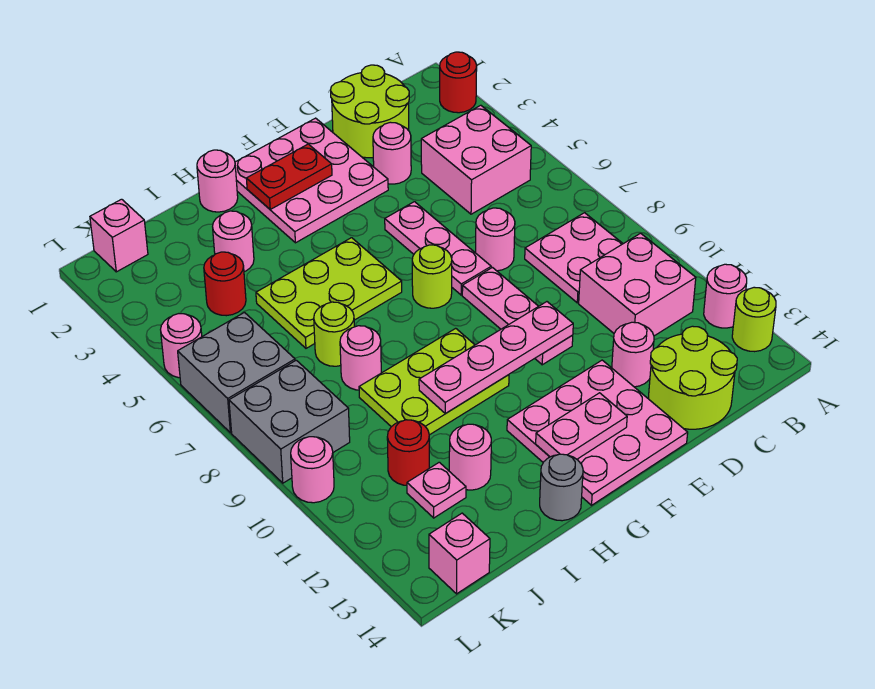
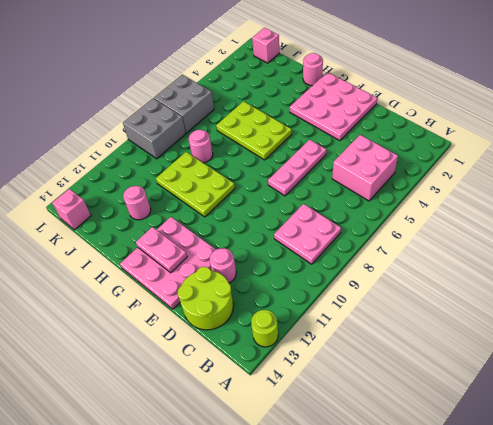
none -> red round brick A2 level 1
none -> pink round brick A12 level 1
none -> pink brick B10:C11 level 1
none -> lime round brick C1:D2 level 1

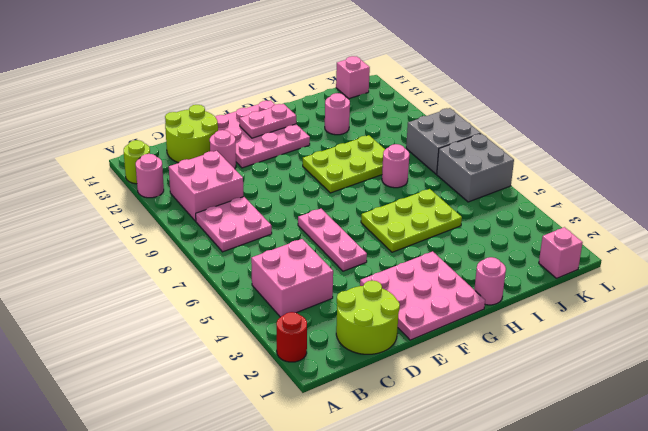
none -> pink round brick D3 level 1
none -> pink round brick D7 level 1
none -> pink plate E8:E10 level 1
none -> lime round brick F7 level 1

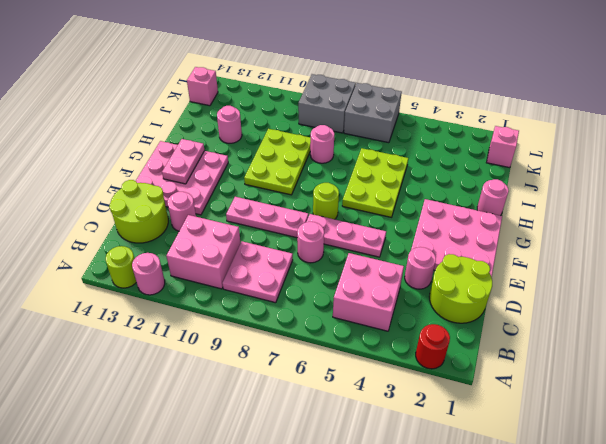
none -> grey round brick H14 level 1
none -> pink round brick I3 level 1
none -> lime round brick I7 level 1
none -> red round brick J4 level 1

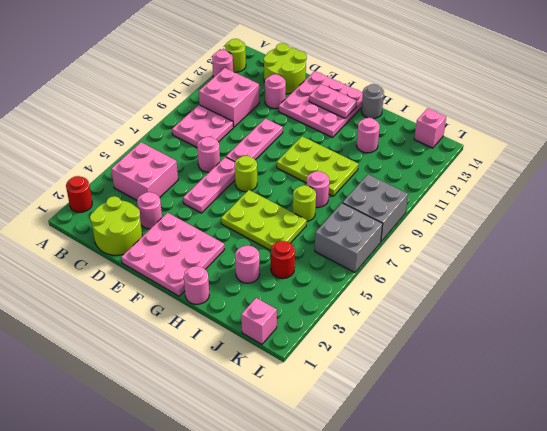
none -> red round brick J11 level 1
none -> pink plate J12 level 1
none -> pink round brick L5 level 1
none -> pink round brick L10 level 1

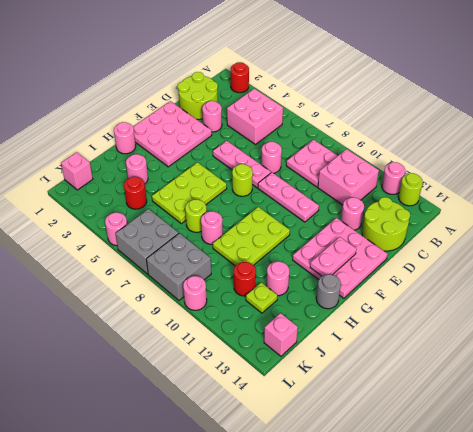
lime plate J12 level 1 -> pink plate J12 level 1
none -> pink plate E10:H10 level 2
none -> red plate F2:G2 level 2

